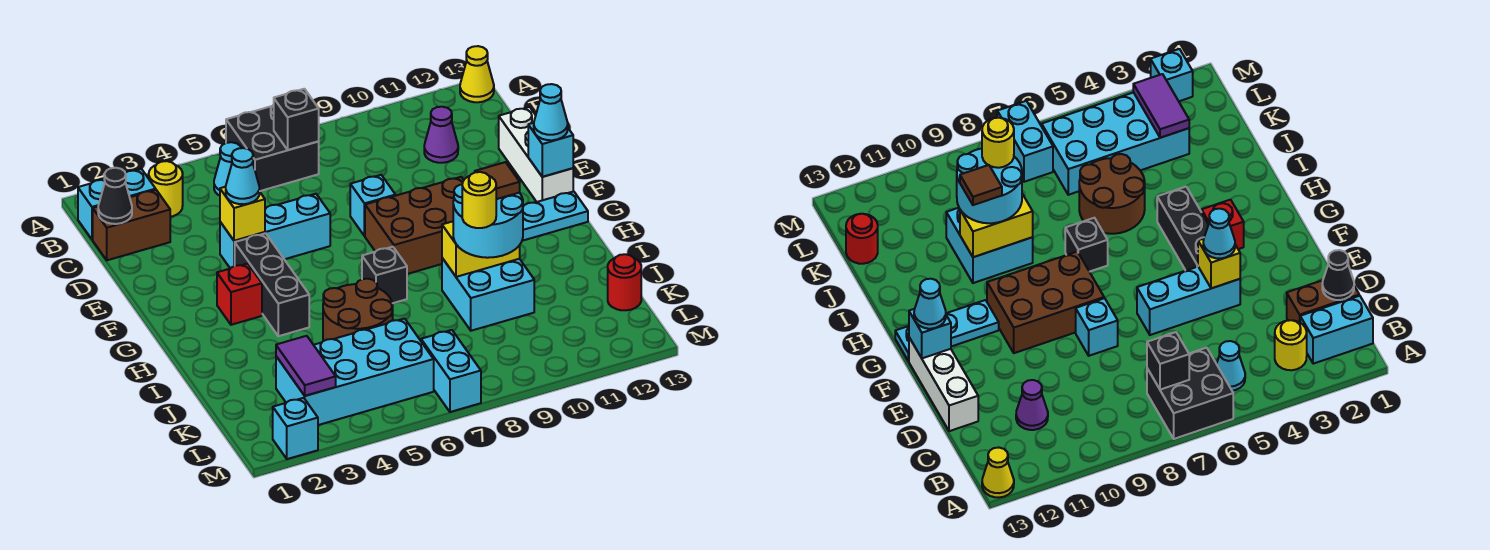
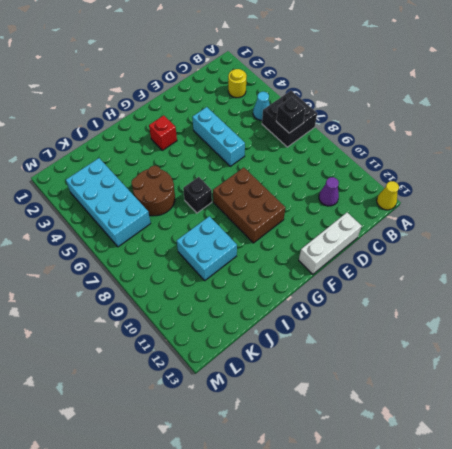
none -> cyan brick B1:B2 level 1
none -> brown brick C1:C2 level 1
none -> cyan brick E8 level 1
none -> black brick F4:H4 level 1

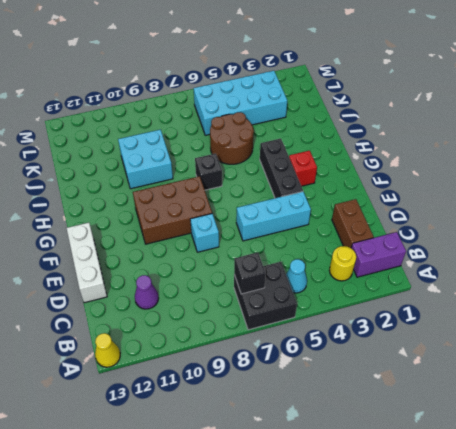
purple brick B1:B2 level 1 -> cyan brick B1:B2 level 1
brown brick C2:D2 level 1 -> brown brick C1:C2 level 1
none -> cyan plate G11:G13 level 1
none -> red round brick K13 level 1
none -> cyan brick L7:M7 level 1
none -> cyan brick M2 level 1

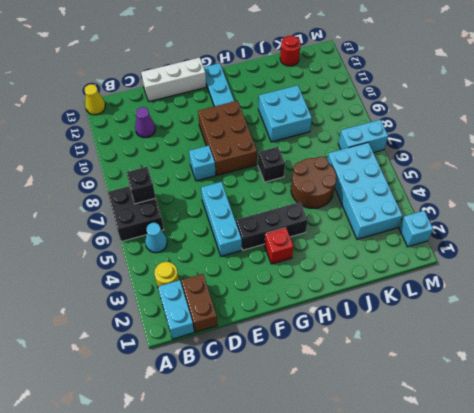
none -> black cone C1 level 2
none -> yellow brick E4 level 2
none -> cyan brick F13 level 2
none -> yellow brick I9:I10 level 2

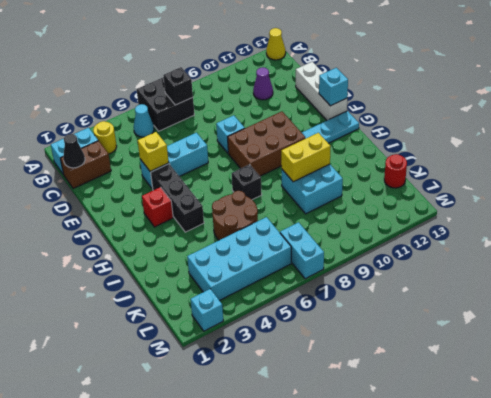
none -> purple tile K3:L3 level 2
none -> cyan cone E4 level 3
none -> cyan cone F13 level 3
none -> cyan round brick I9:J10 level 3

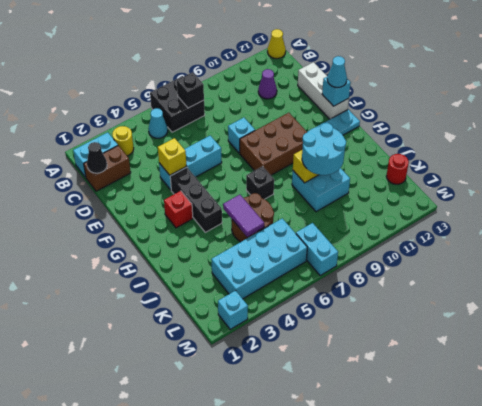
purple tile I5:J5 level 2 -> purple tile K3:L3 level 2
none -> cyan cone E4 level 3
none -> brown tile I10 level 4
none -> yellow round brick J9 level 4

